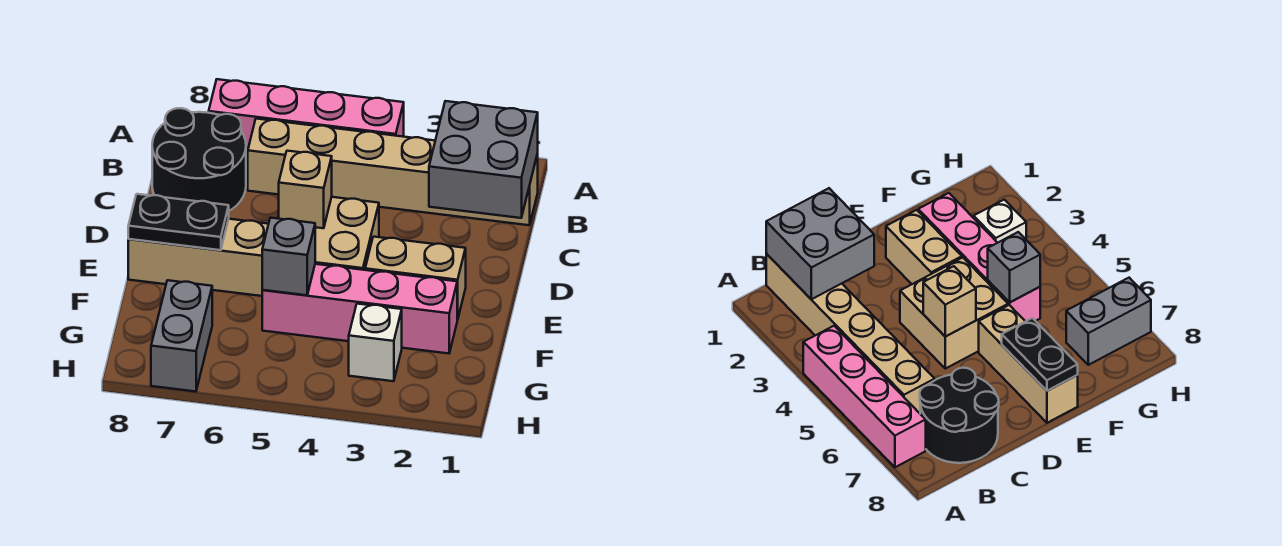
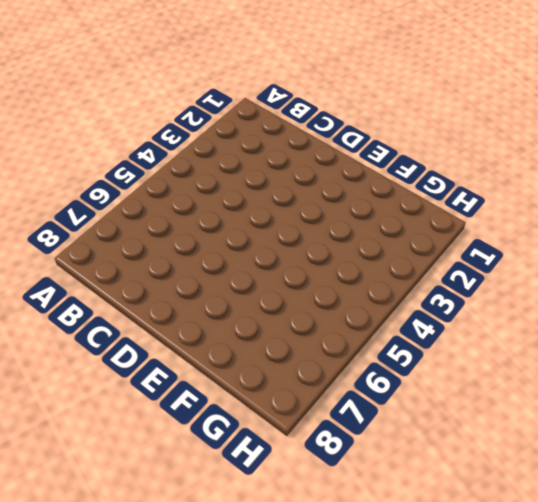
none -> pink brick A4:A7 level 1
none -> tan brick B1:B6 level 1
none -> black round brick B7:C8 level 1

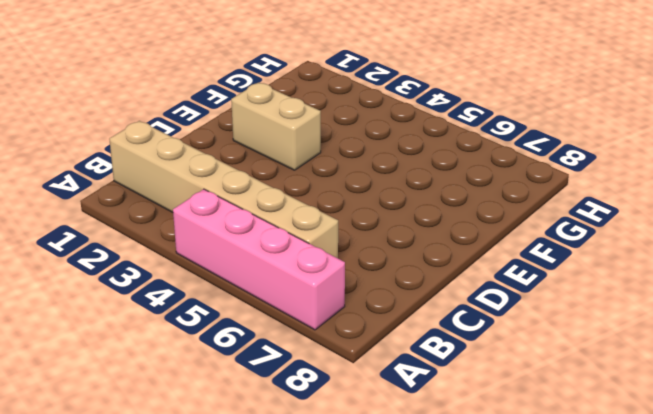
none -> black round brick B7:C8 level 1
none -> tan brick D4:E5 level 1
none -> tan brick E6:E8 level 1

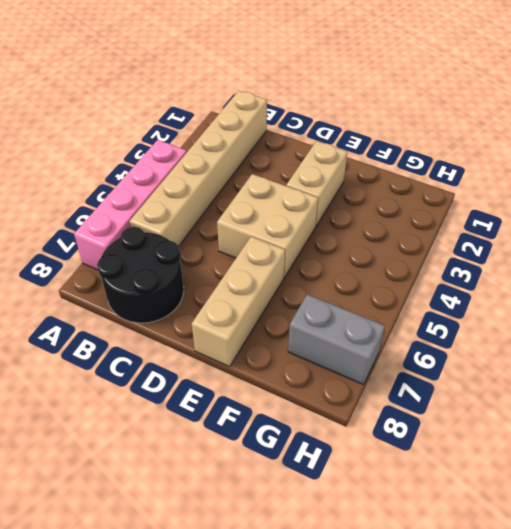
none -> pink brick F2:F5 level 1
none -> white brick G3 level 1
none -> grey brick B1:C2 level 2

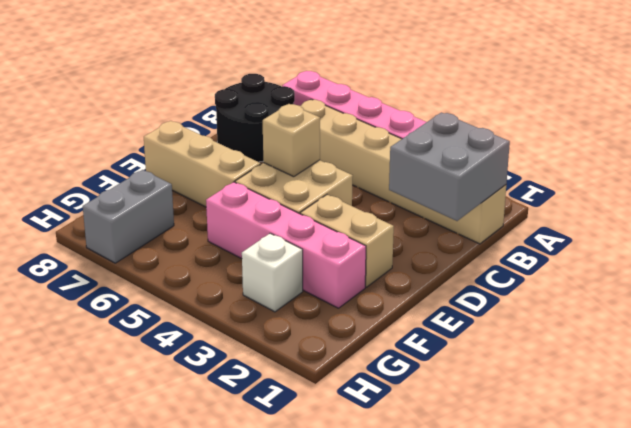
none -> black plate E7:E8 level 2
none -> grey brick F5 level 2

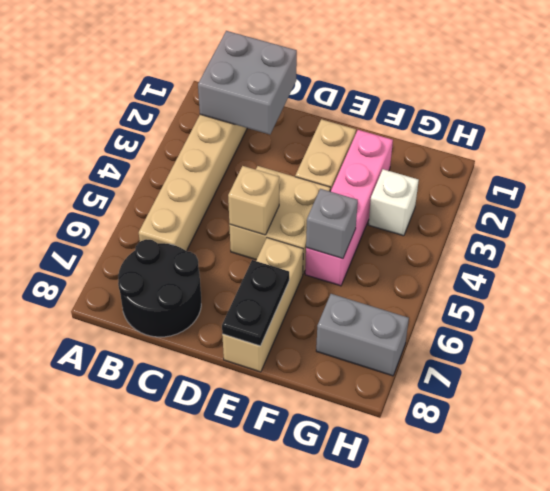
none -> pink brick A4:A7 level 1

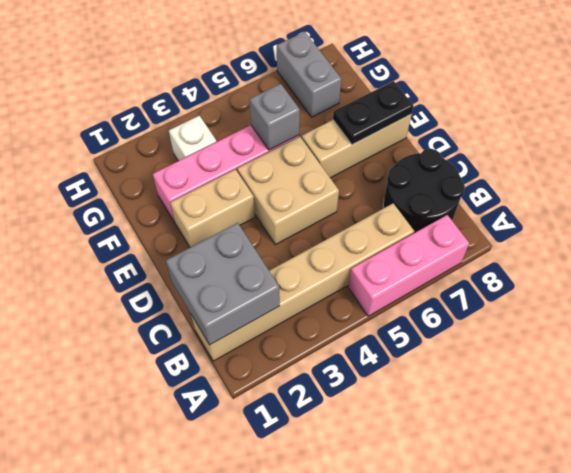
pink brick A5:A7 level 1 -> pink brick A4:A7 level 1
none -> tan brick D5 level 2

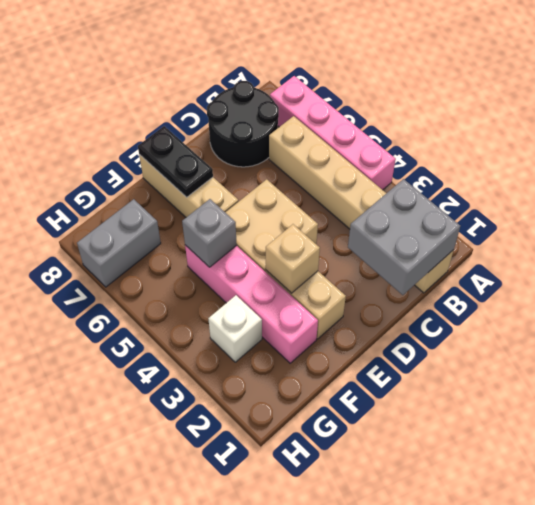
tan brick E3 level 2 -> tan brick D5 level 2

